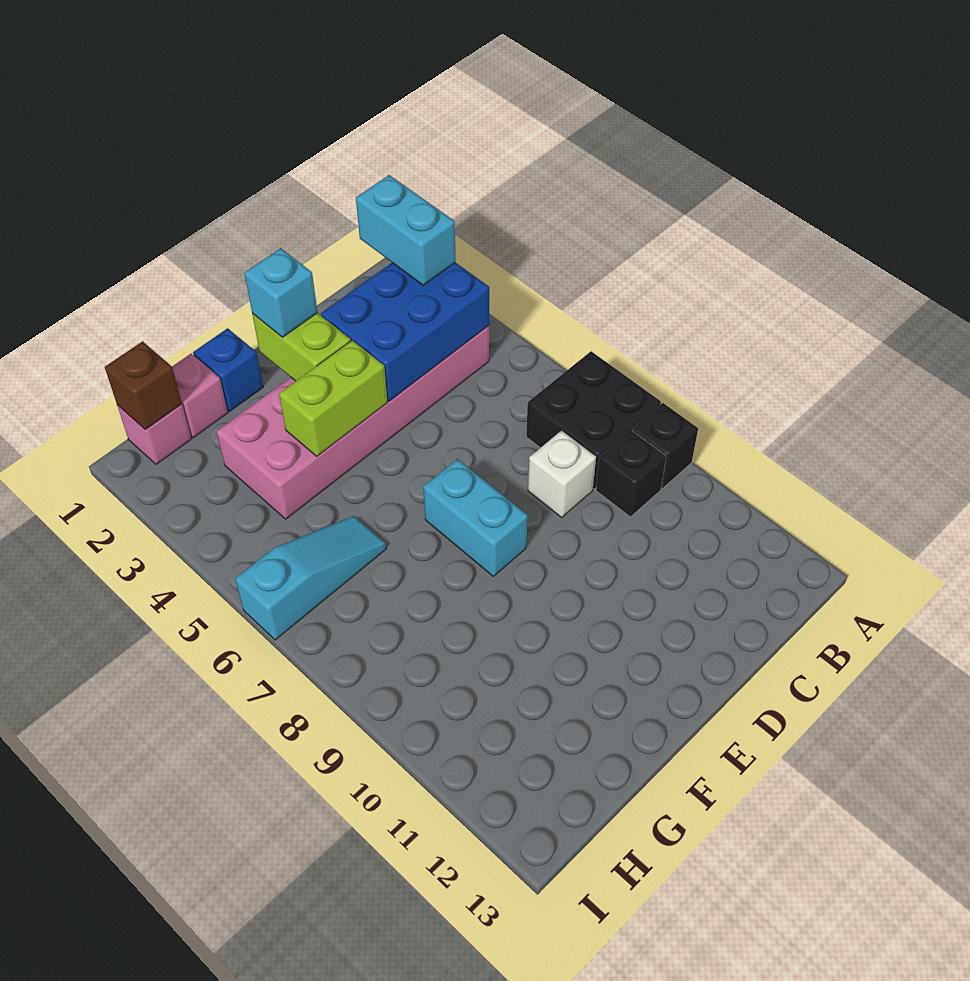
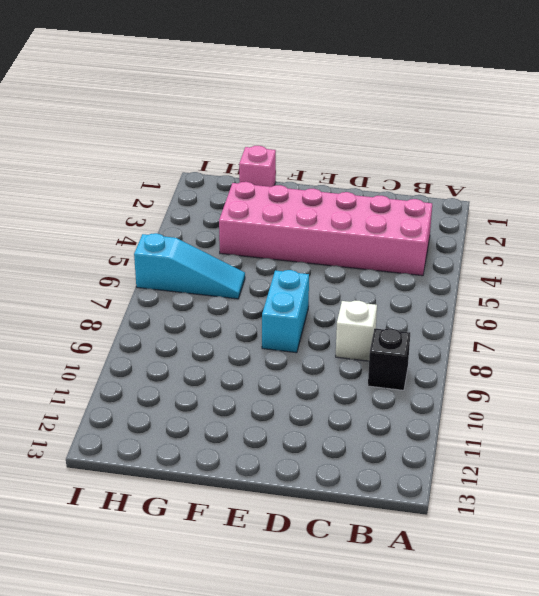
none -> black brick A7:B8 level 1
none -> black brick A9 level 1
none -> blue brick F1 level 1

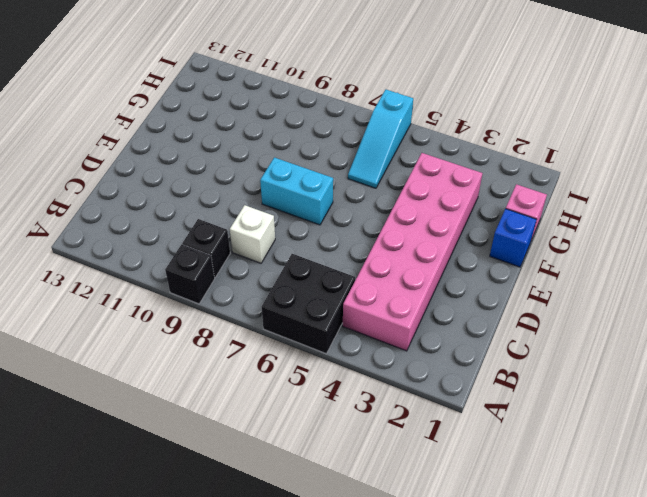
black brick A5:B6 level 1 -> black brick A7:B8 level 1
none -> pink brick H1 level 1
none -> blue brick B3:D4 level 2
none -> lime brick E2:E3 level 2

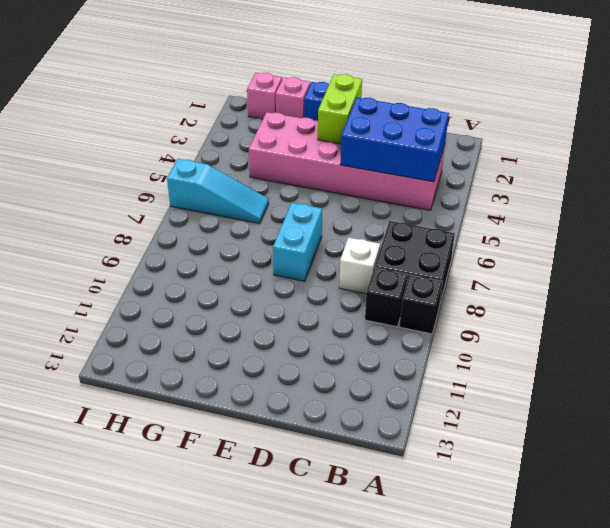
none -> lime brick E4:F4 level 2
none -> brown brick H1 level 2
none -> cyan brick B2:B3 level 3

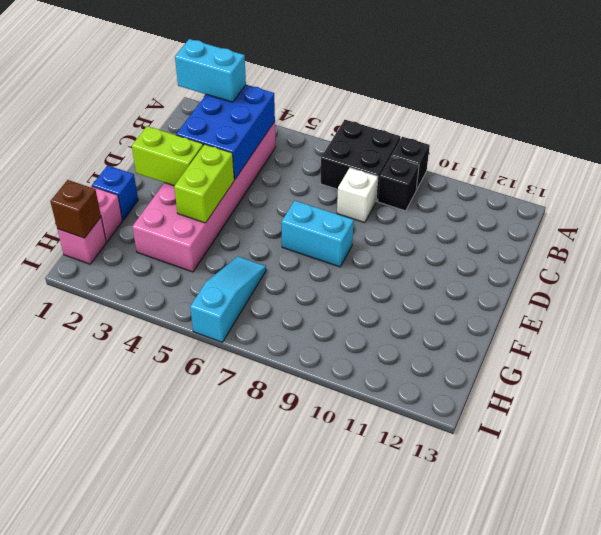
none -> cyan brick E2 level 3

